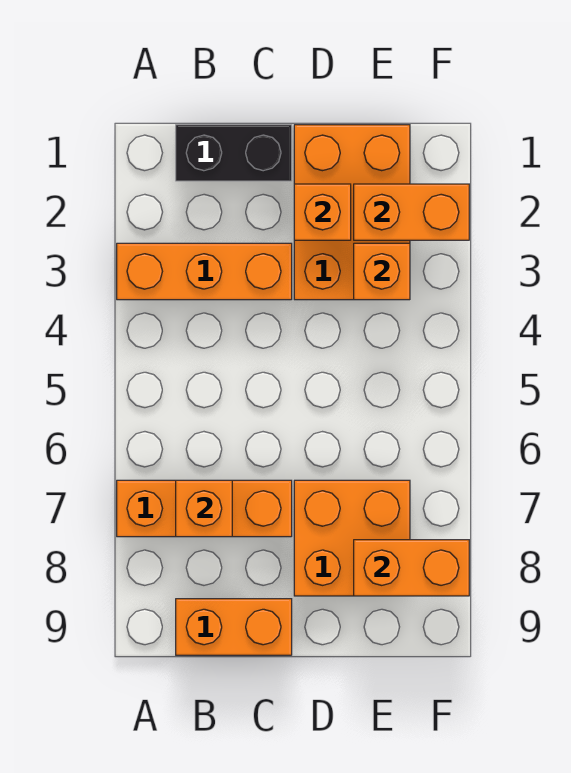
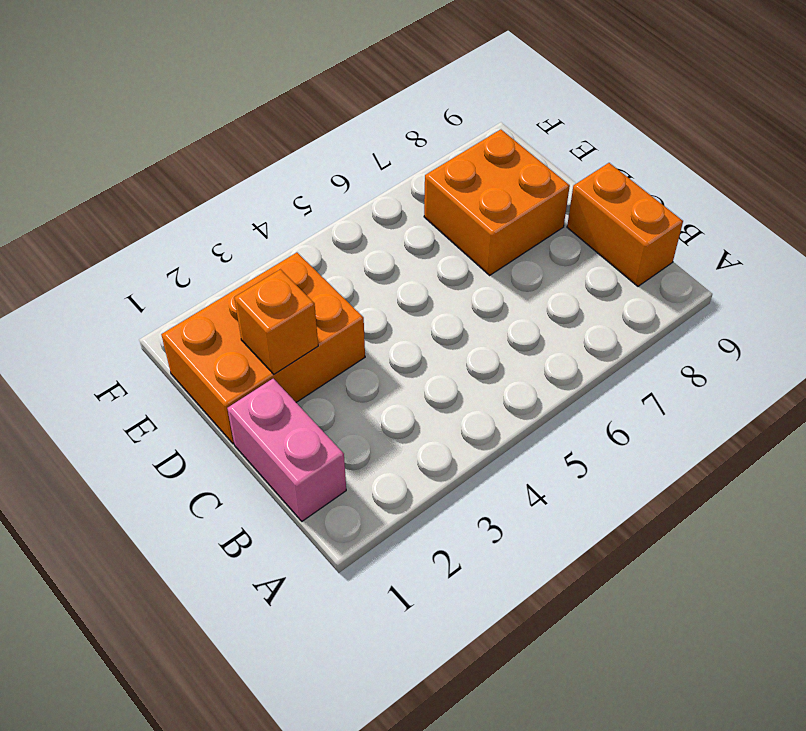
pink brick B1:C1 level 1 -> black brick B1:C1 level 1
none -> orange brick A3:C3 level 1
none -> orange brick A7:C7 level 1

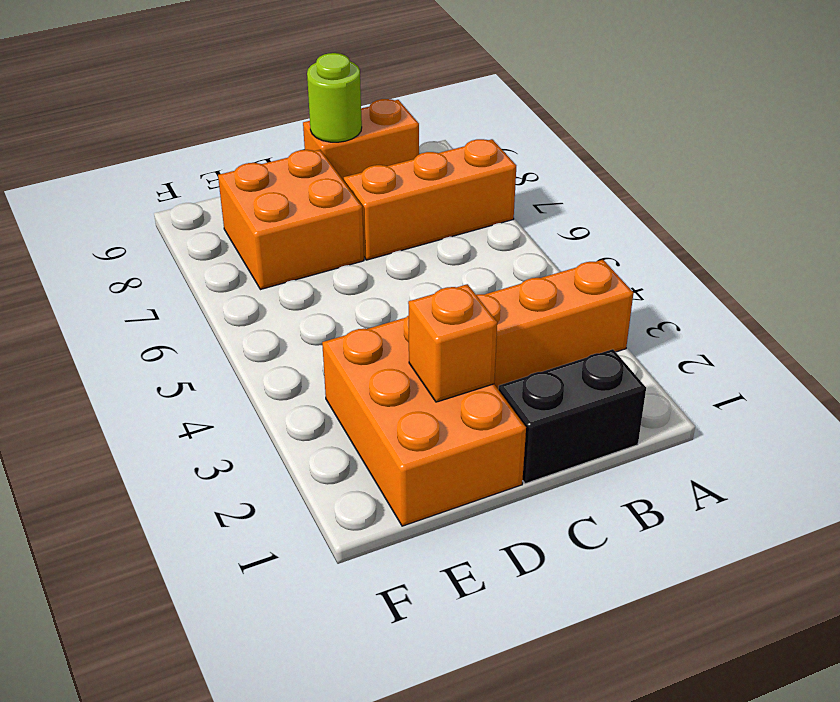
lime round brick C9 level 2 -> none
none -> orange brick B7 level 2
none -> orange brick E2:F2 level 2

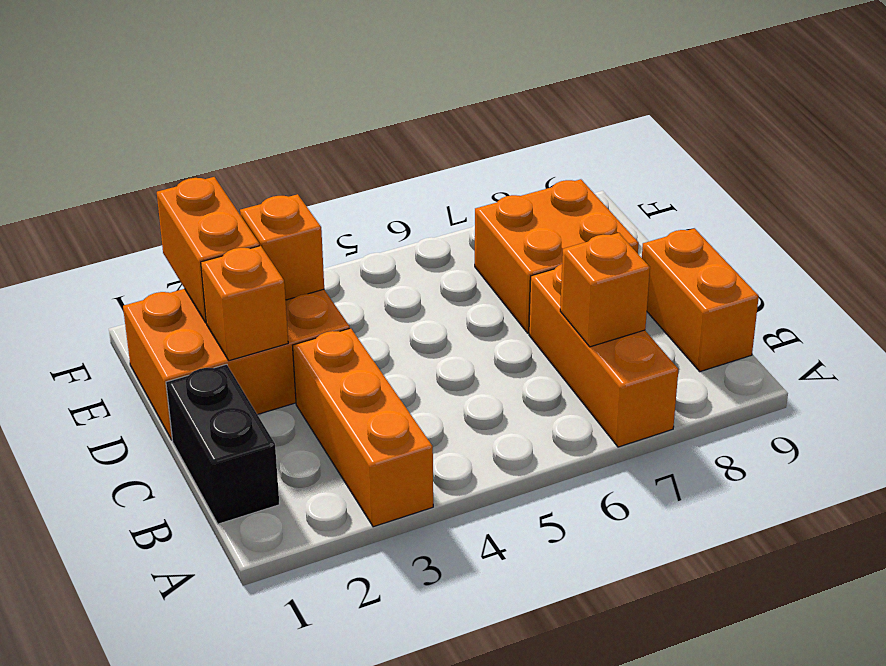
none -> orange brick E8:F8 level 2

